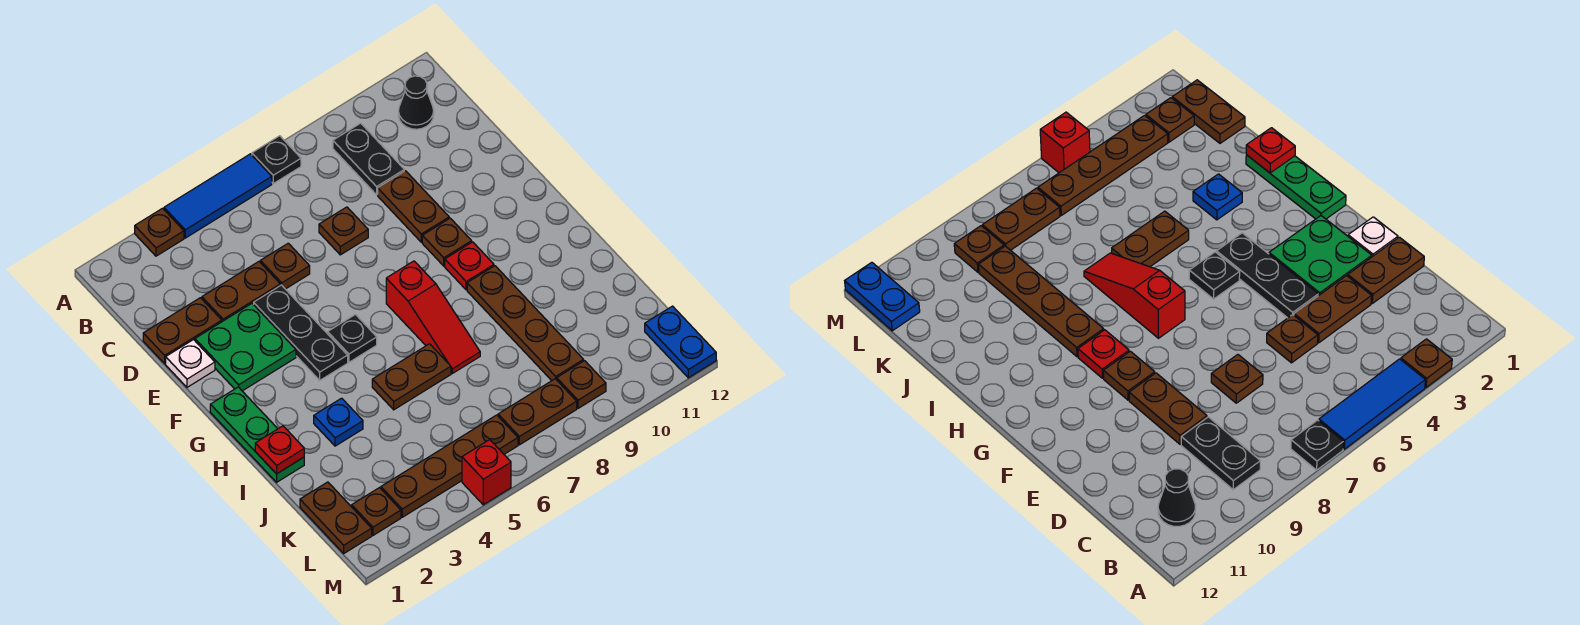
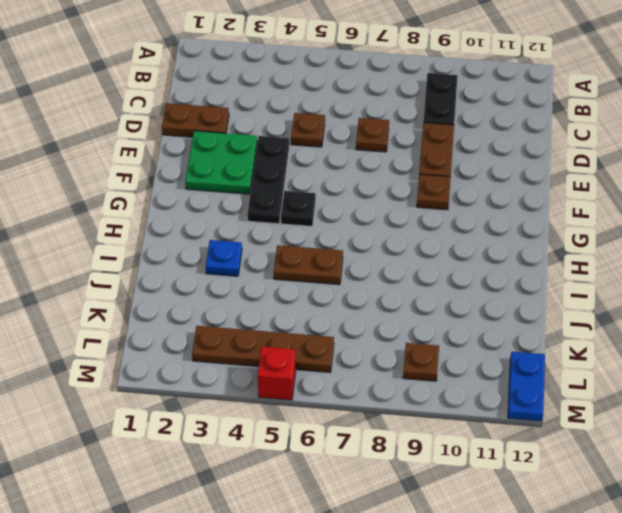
none -> brown plate A3 level 1
none -> blue tile A4:A6 level 1
none -> black plate A7 level 1

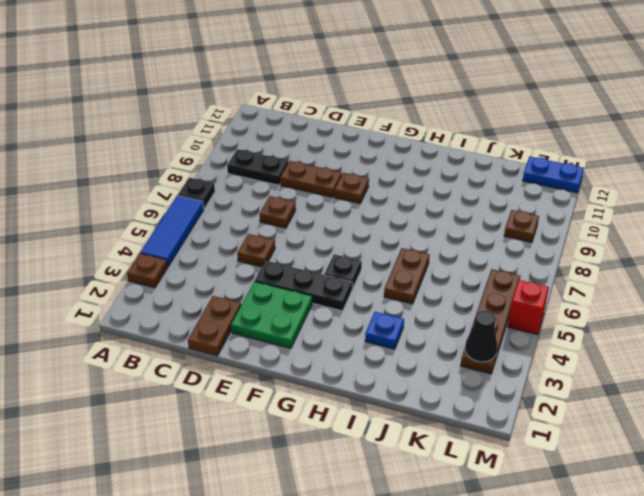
black cone L3 level 2 -> black cone B11 level 1
none -> brown plate D3:D4 level 1
none -> white plate E1 level 1
none -> green plate G1:I1 level 1

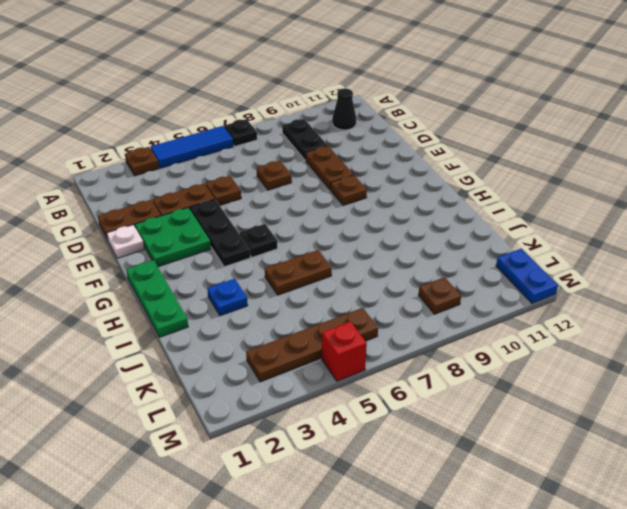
none -> red slope G7:I7 level 1 top G
none -> red plate G9 level 1
none -> brown plate H9:K9 level 1

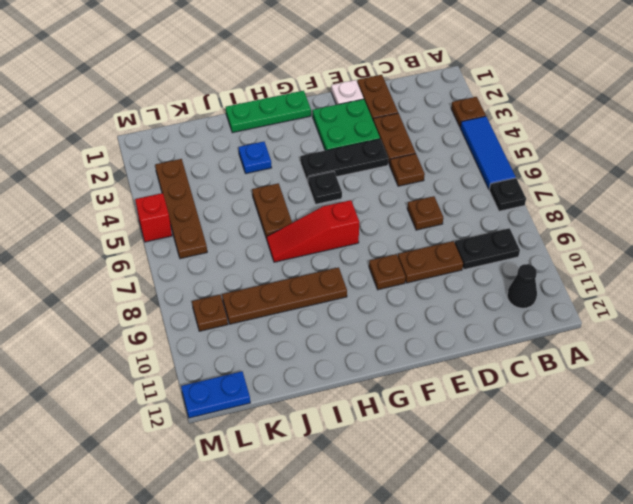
none -> red plate G9 level 1
none -> brown plate K1:L1 level 1
none -> brown plate L2 level 1

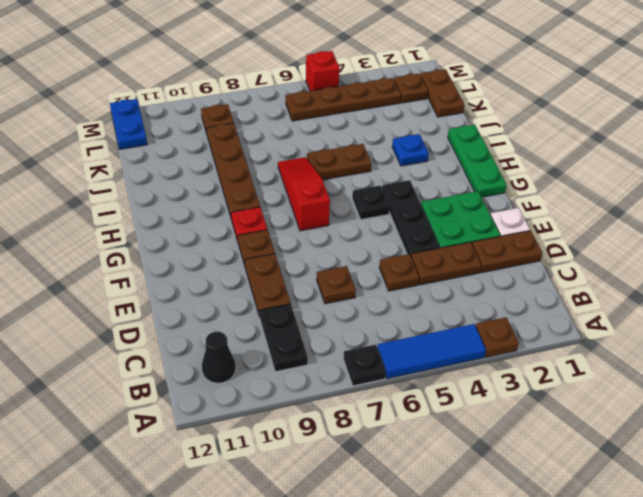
none -> brown plate L7:L8 level 1
none -> red plate I1 level 2

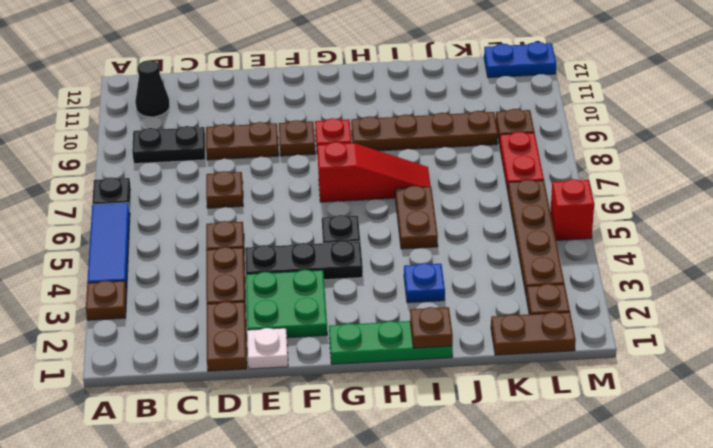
brown plate I1 level 2 -> red plate I1 level 2
red plate L7:L8 level 1 -> brown plate L7:L8 level 1

